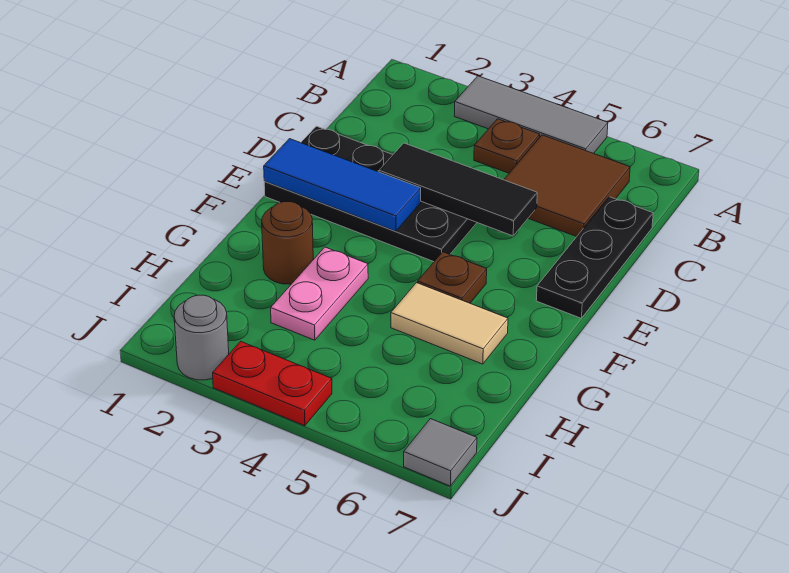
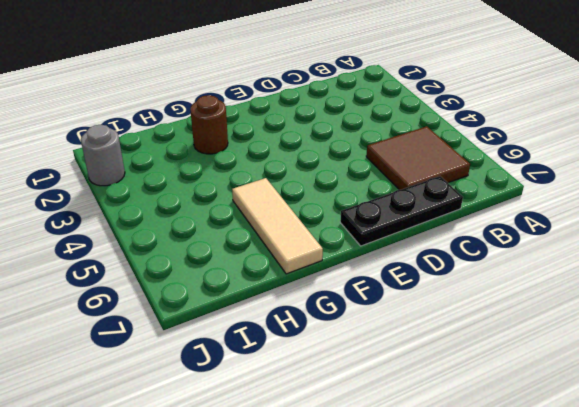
tan tile G5:G7 level 1 -> tan tile G5:G6 level 1
none -> grey tile A3:A5 level 1
none -> brown plate B4 level 1
none -> black plate D1:E4 level 1

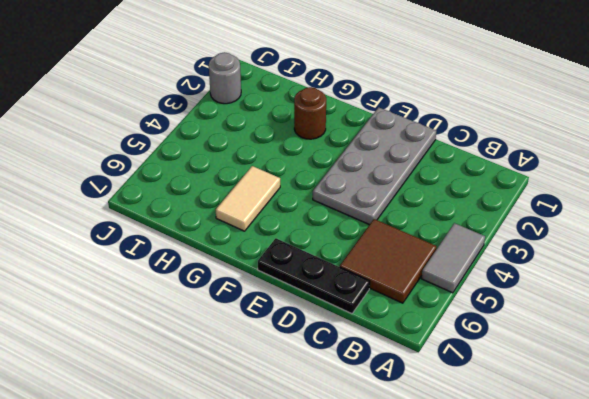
grey tile A4:A5 level 1 -> grey tile A3:A5 level 1
grey plate D1:E4 level 1 -> black plate D1:E4 level 1
none -> brown plate B4 level 1
none -> brown plate F5 level 1
none -> pink plate G3:H3 level 1

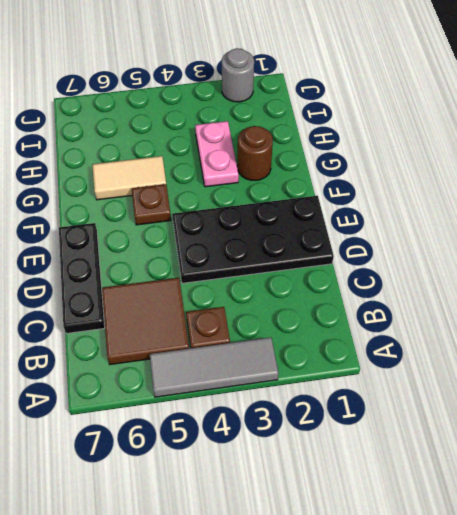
none -> red plate J3:J4 level 1
none -> grey tile J7 level 1
none -> black tile D3:D5 level 2

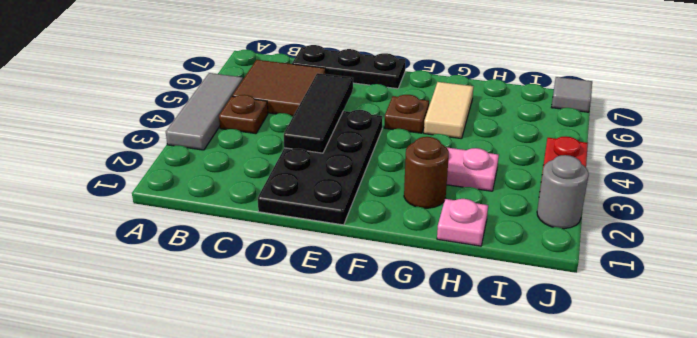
pink plate H1 level 1 -> none
none -> blue tile E1:E3 level 2

